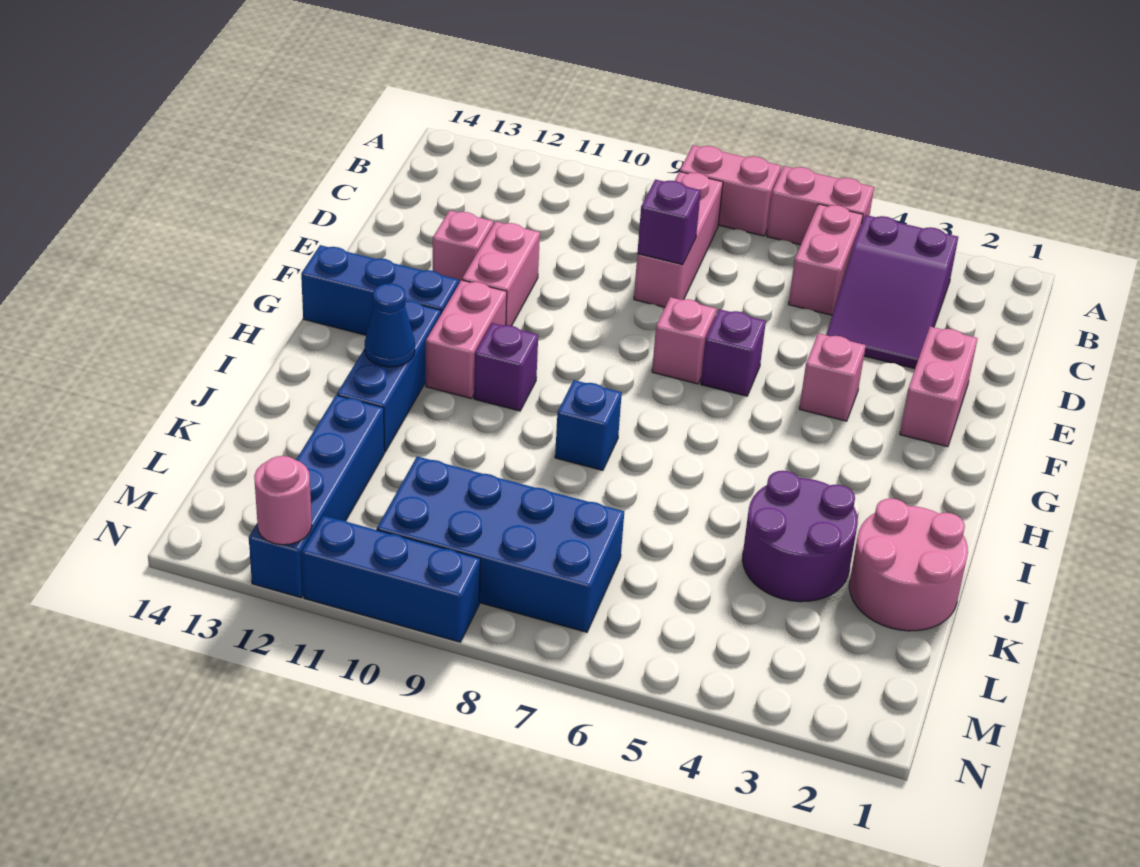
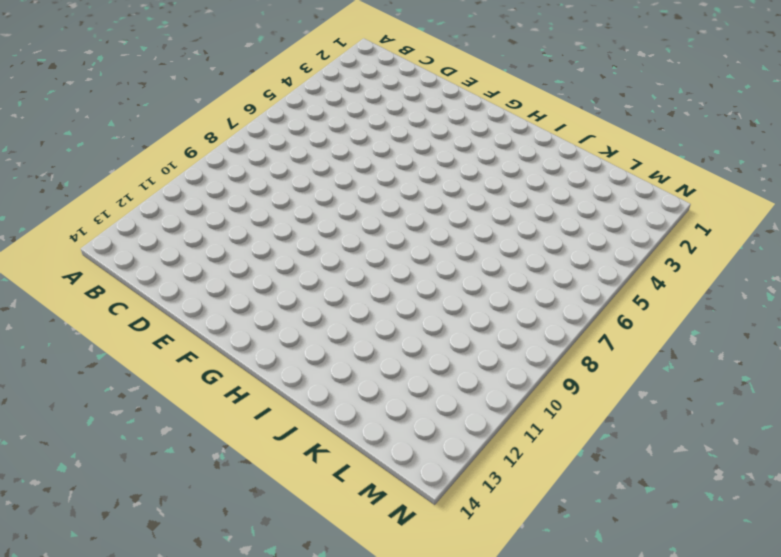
none -> pink brick A5:A6 level 1
none -> pink brick A7:A8 level 1
none -> purple slope B3:D4 level 1 top B

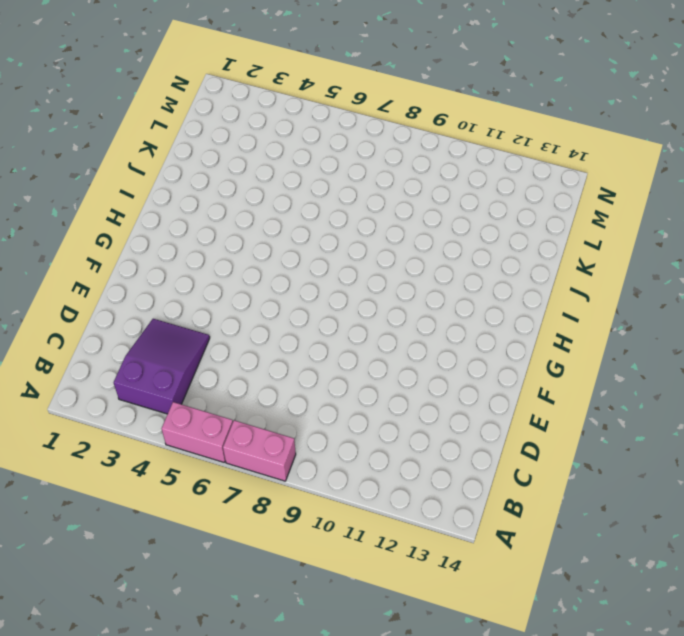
none -> pink brick B5:C5 level 1
none -> pink brick B8:D8 level 1
none -> pink brick E2:F2 level 1

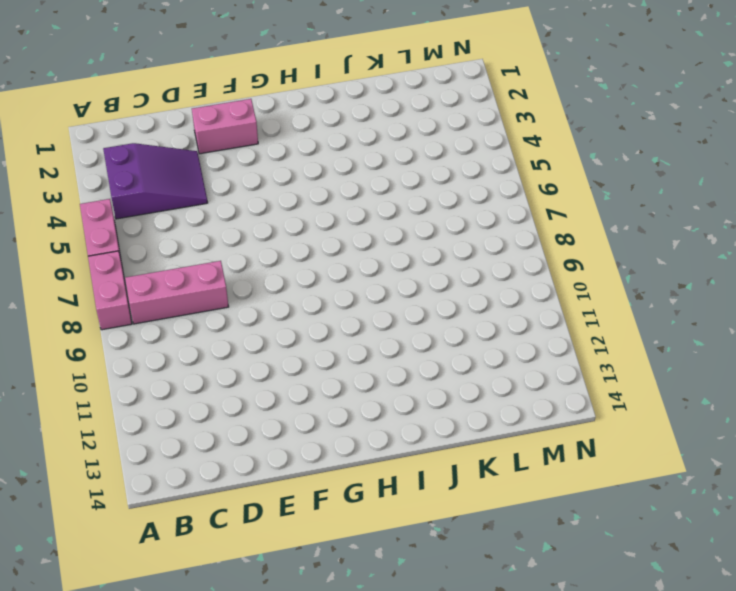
none -> pink brick B5:C5 level 1
none -> pink brick E11:F11 level 1
none -> pink brick E12 level 1

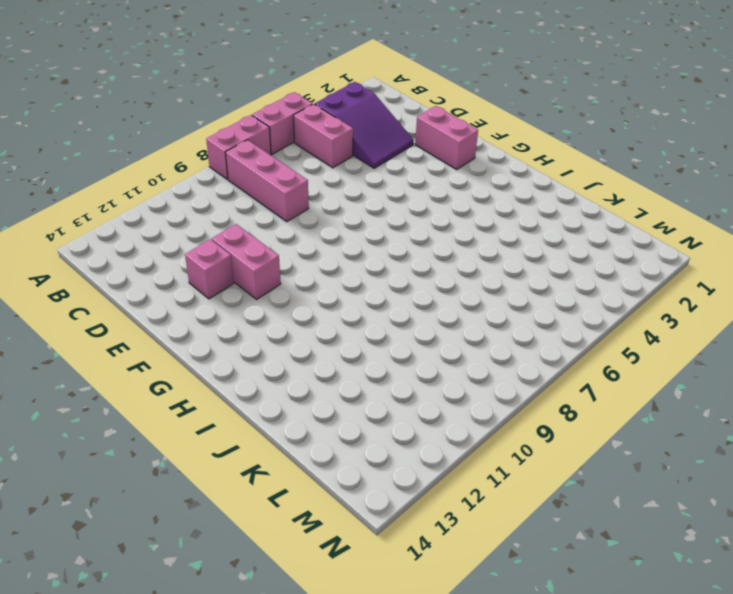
none -> pink brick F4 level 1
none -> purple brick F6 level 1
none -> pink brick F7 level 1

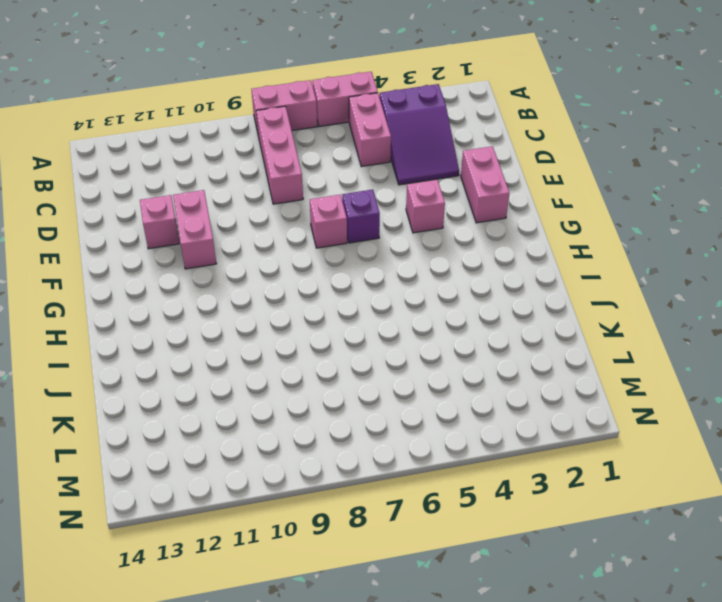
none -> pink brick G11:H11 level 1
none -> blue brick G12:G14 level 1
none -> purple brick H10 level 1

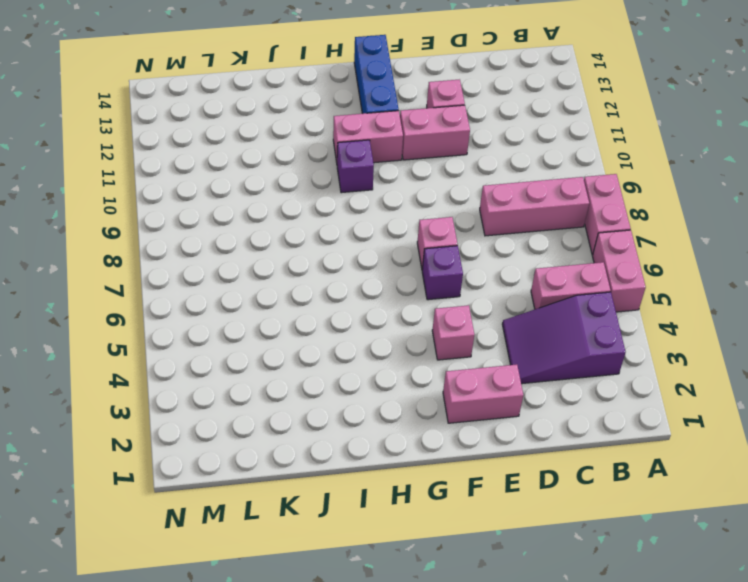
none -> blue brick H12:J12 level 1
none -> blue brick I8 level 1
none -> pink round brick J1:K2 level 1

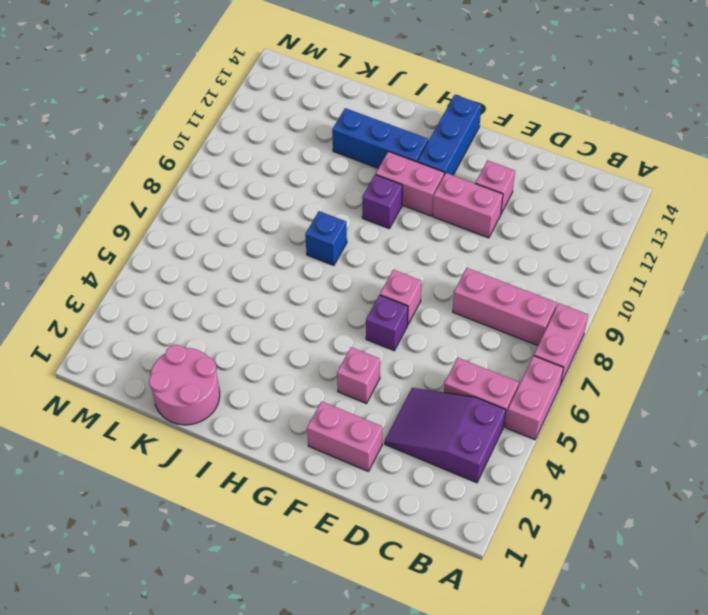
none -> purple round brick J3:K4 level 1
none -> blue brick K12:N12 level 1
none -> blue brick L7:M10 level 1

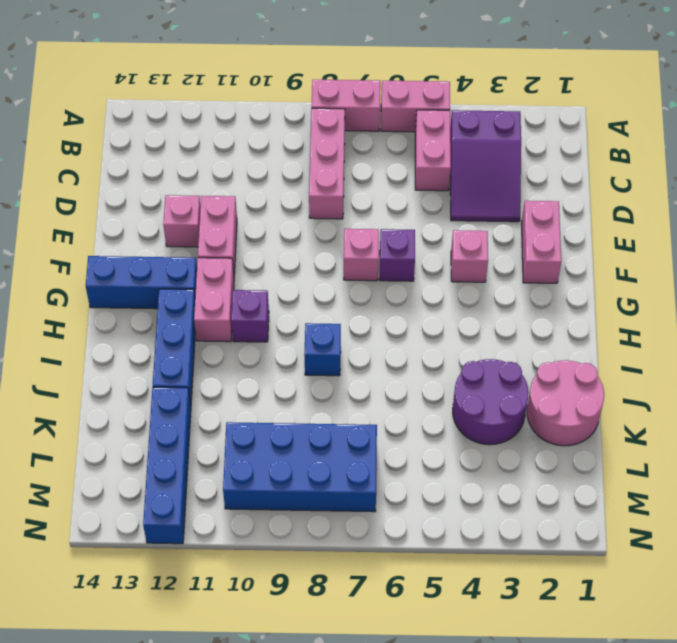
none -> blue brick N9:N11 level 1
none -> purple brick D8 level 2
none -> blue cone I12 level 2

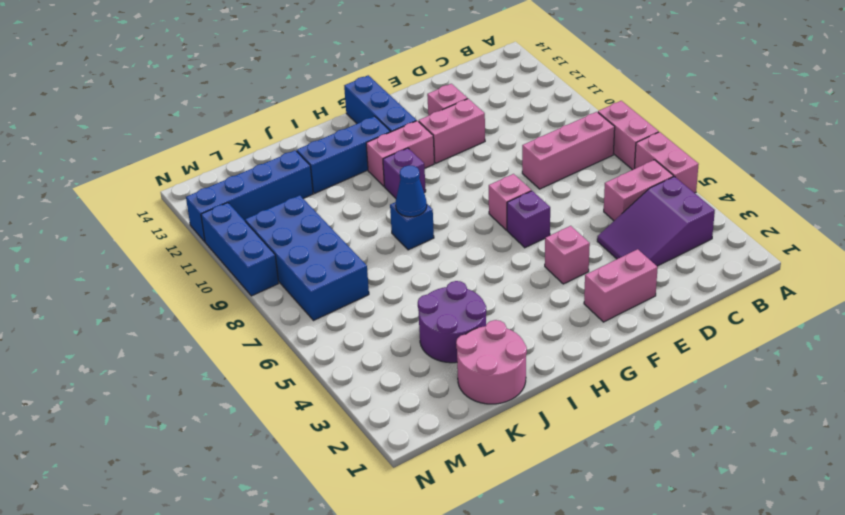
blue cone I8 level 2 -> blue cone I12 level 2
none -> purple brick D8 level 2
none -> pink round brick N12 level 2

